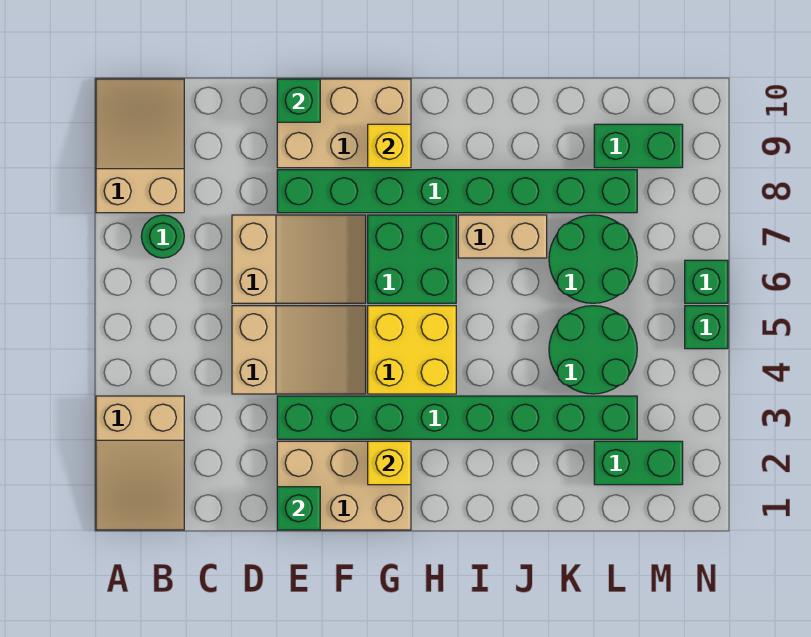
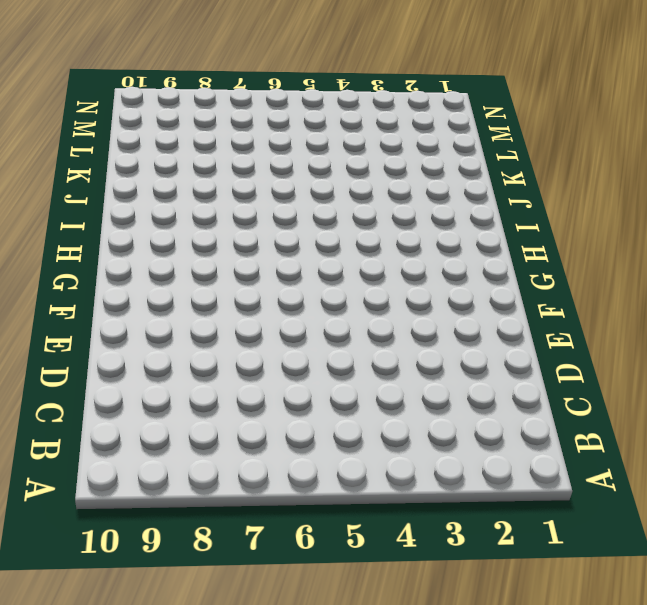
none -> tan slope A1:B3 level 1 top 3
none -> tan slope A8:B10 level 1 top 8
none -> green round brick B7 level 1

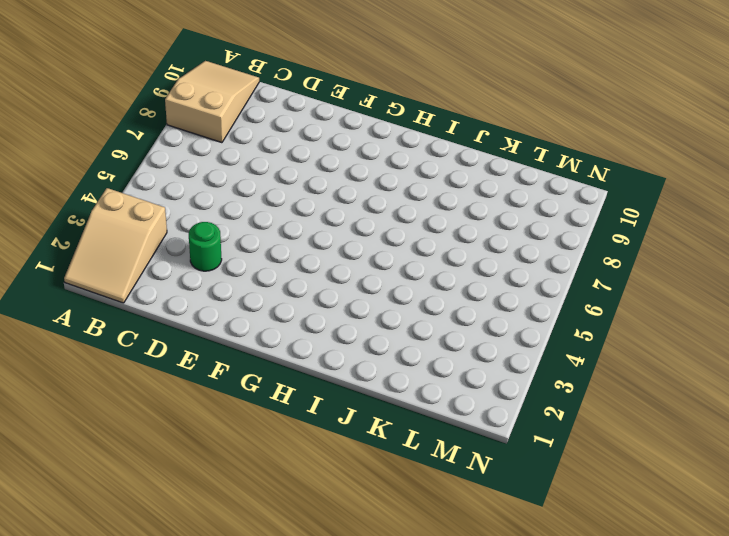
green round brick D3 level 1 -> green round brick B7 level 1
none -> tan slope D4:F5 level 1 top D
none -> tan slope D6:F7 level 1 top D
none -> tan brick E1:G2 level 1

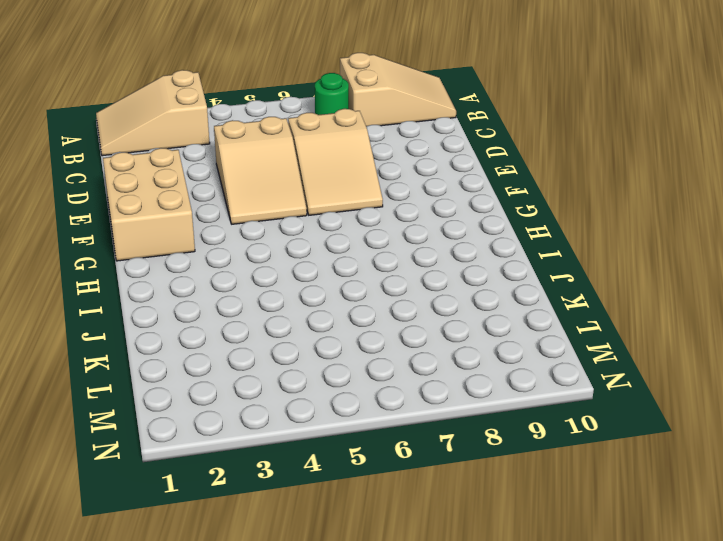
none -> green brick E3:L3 level 1
none -> green brick E8:L8 level 1
none -> tan brick E9:G10 level 1

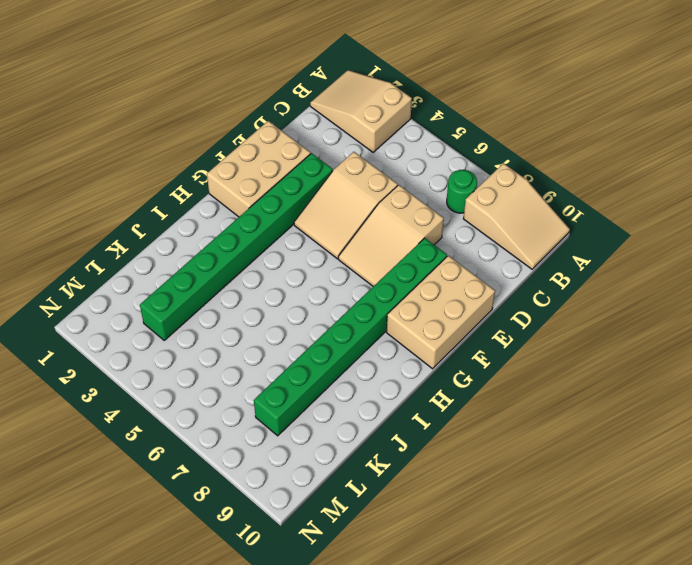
none -> yellow brick G4:H5 level 1
none -> green brick G6:H7 level 1
none -> tan brick I7:J7 level 1

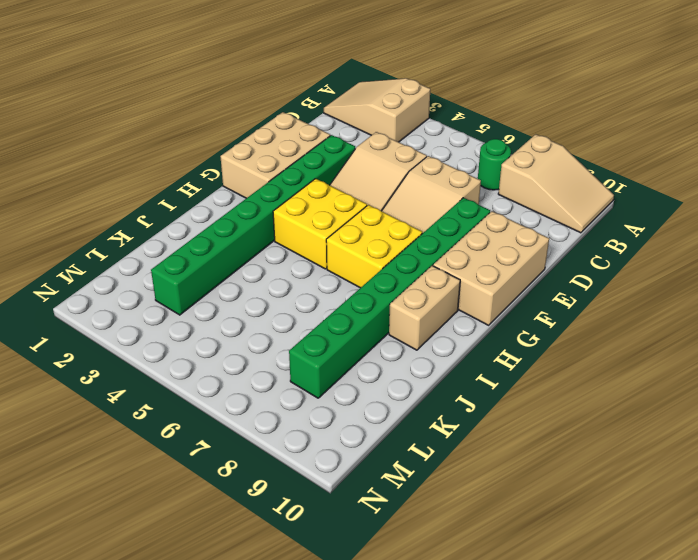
yellow brick G6:H7 level 1 -> green brick G6:H7 level 1
tan brick H9:I9 level 1 -> tan brick I7:J7 level 1
none -> green round brick K4:L5 level 1
none -> green round brick K6:L7 level 1
none -> green brick L2:M2 level 1

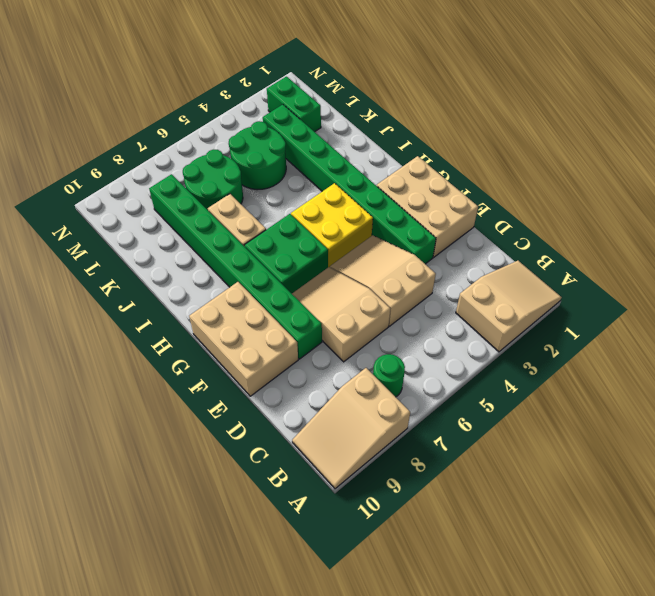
none -> green brick L9:M9 level 1
none -> green brick N5 level 1
none -> green brick N6 level 1

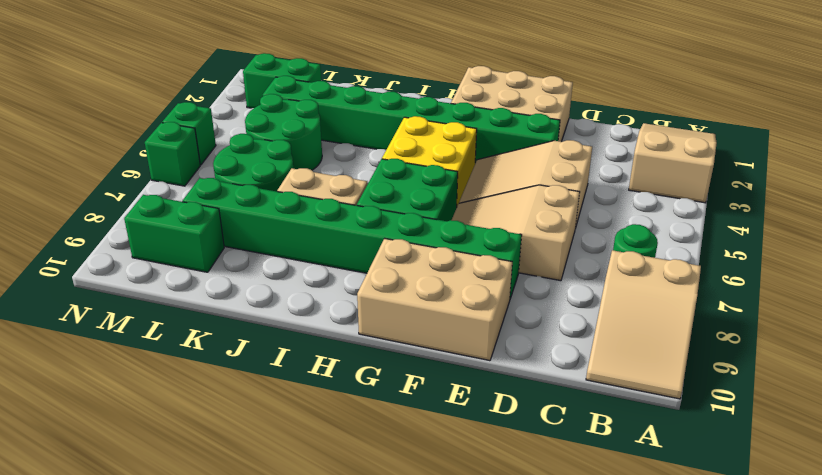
none -> green brick E1 level 2
none -> green brick E10 level 2
none -> yellow brick G2 level 2

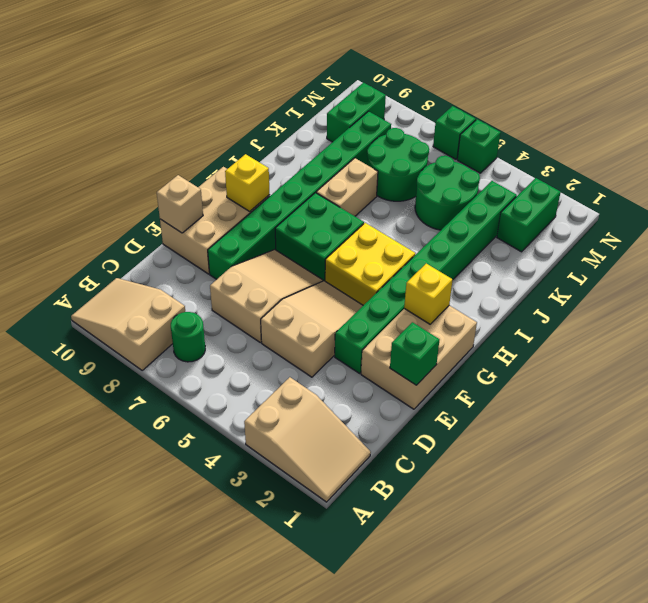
tan brick E10 level 2 -> green brick E10 level 2

